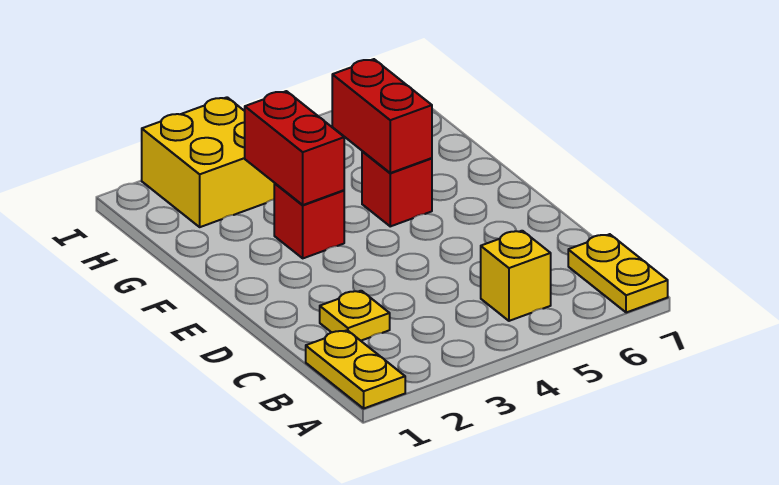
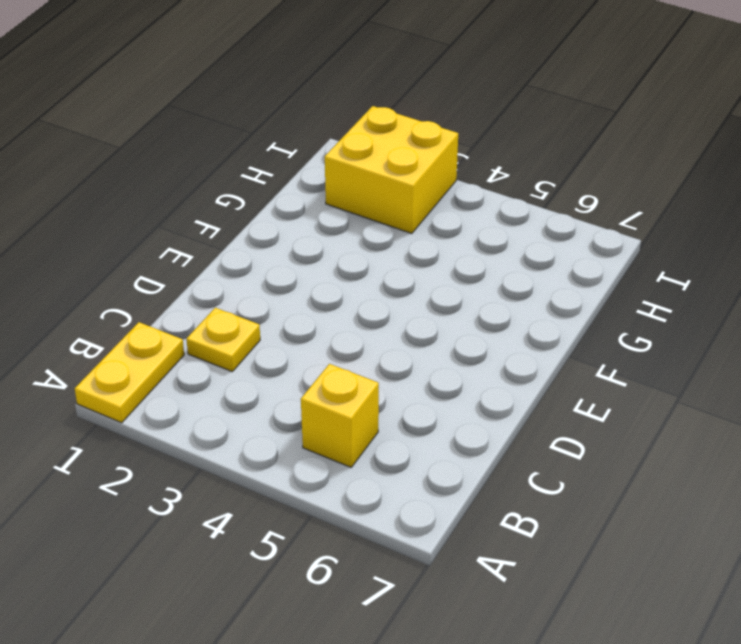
none -> yellow plate A7:B7 level 1
none -> red brick F3 level 1

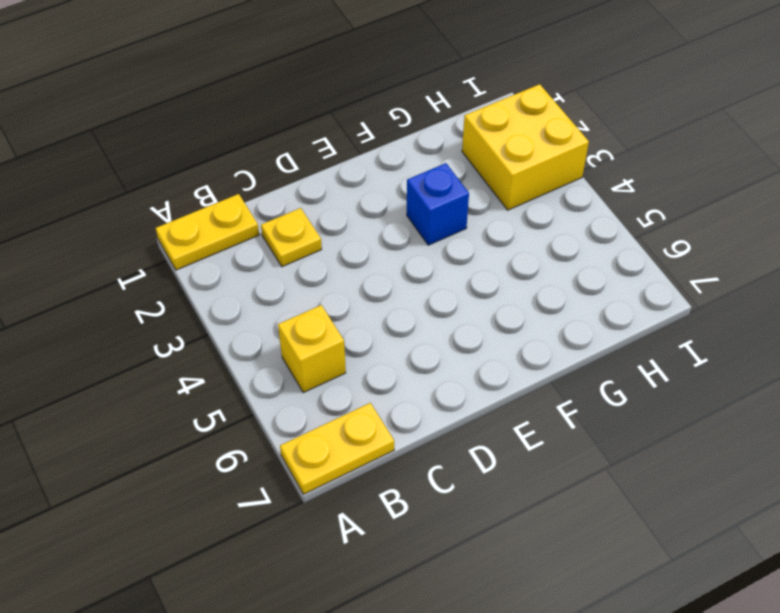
blue brick F3 level 1 -> red brick F3 level 1
none -> red brick F5 level 1
none -> red brick F3:G3 level 2

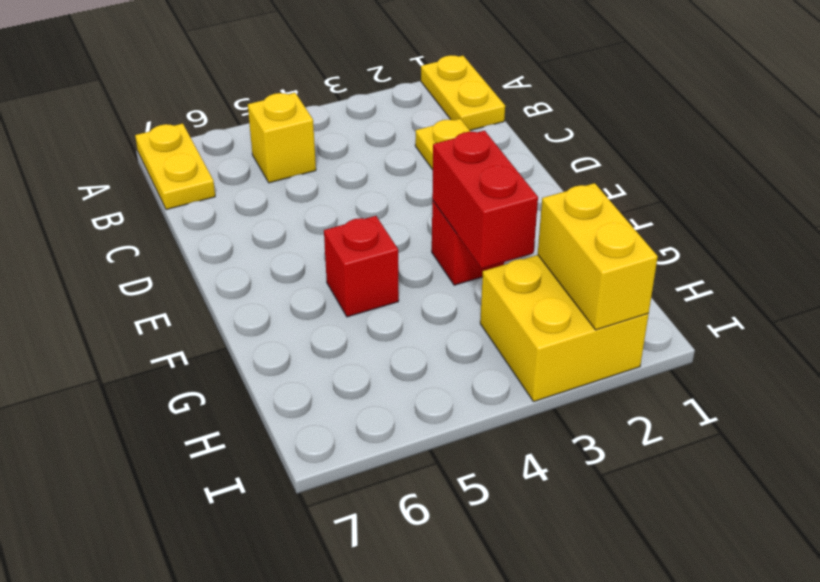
yellow brick H2:I2 level 2 -> none
none -> red brick F5:G5 level 2

